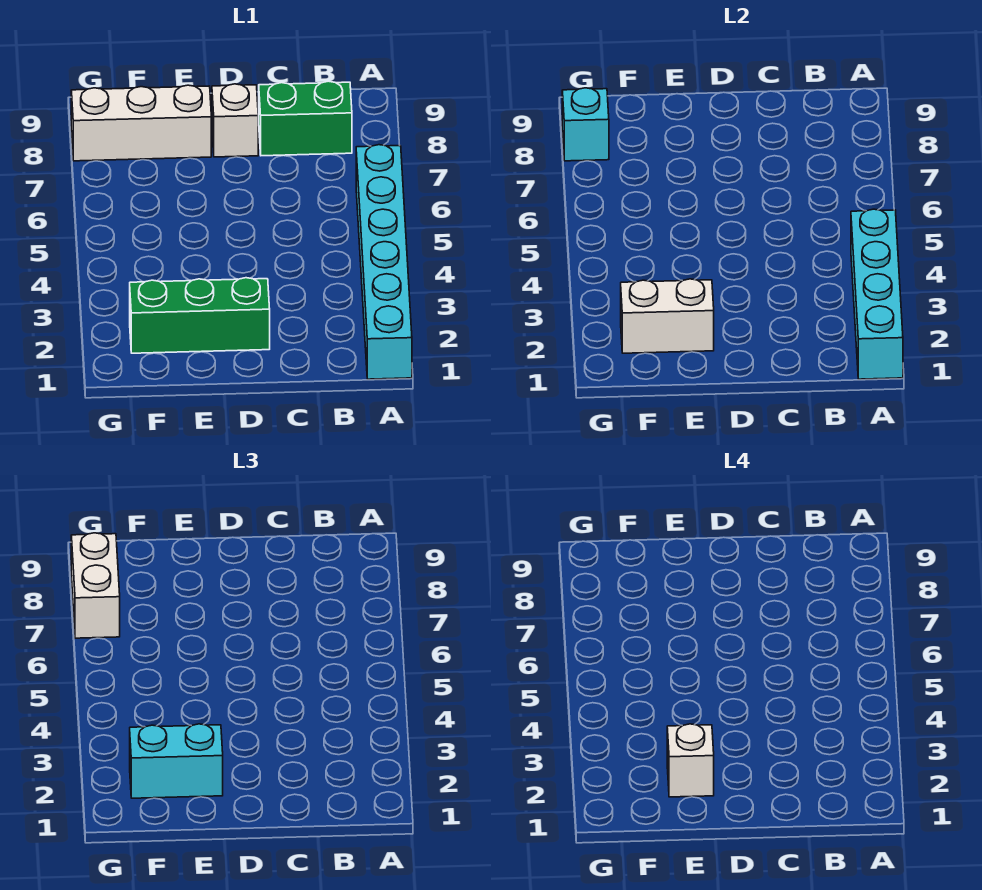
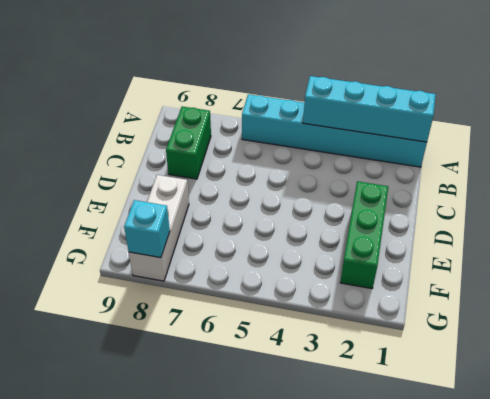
none -> white brick D8 level 1
none -> white brick E2:F2 level 2

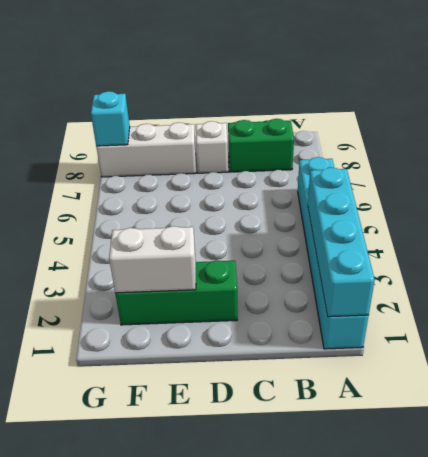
none -> cyan brick E2:F2 level 3
none -> white brick G7:G8 level 3

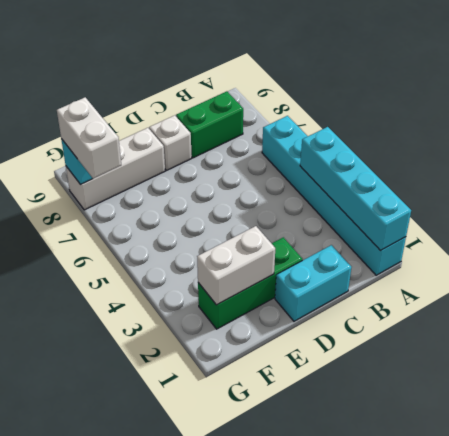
cyan brick C1:D1 level 1 -> cyan brick E2:F2 level 3
none -> white brick E2 level 4

